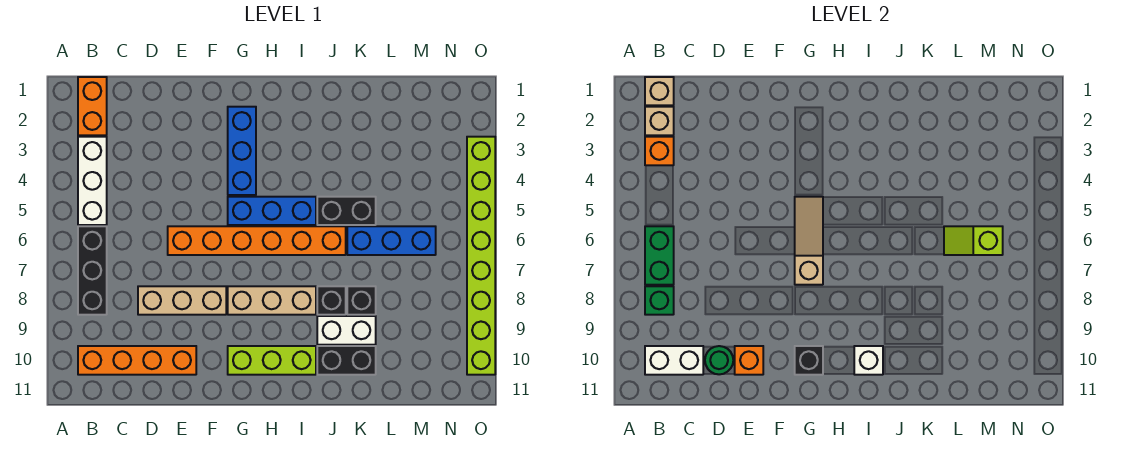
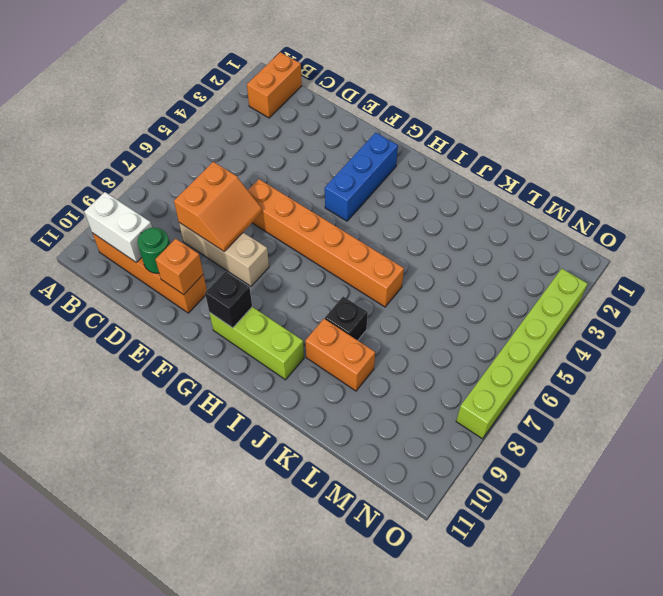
orange slope D7:E8 level 2 top D -> none
orange brick J9:K9 level 1 -> white brick J9:K9 level 1
lime brick O3:O8 level 1 -> lime brick O3:O10 level 1
none -> white brick B3:B5 level 1
none -> black brick B6:B8 level 1
none -> blue brick G5:I5 level 1

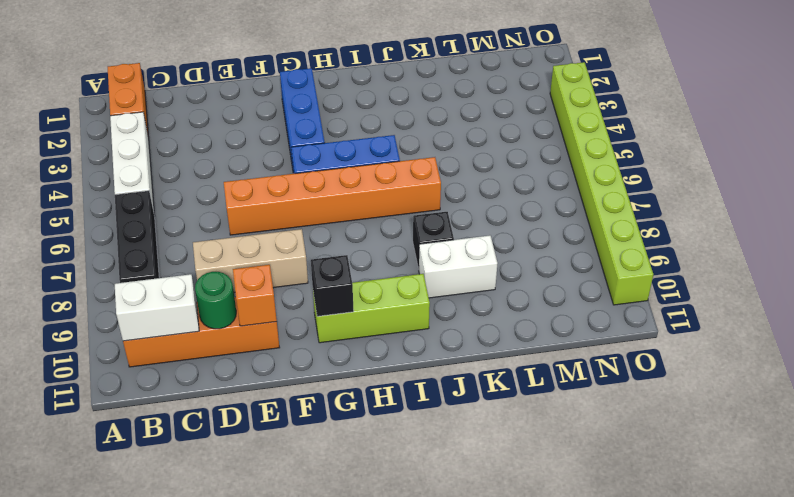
none -> tan brick G8:I8 level 1
none -> black brick J5:K5 level 1
none -> black brick J10:K10 level 1

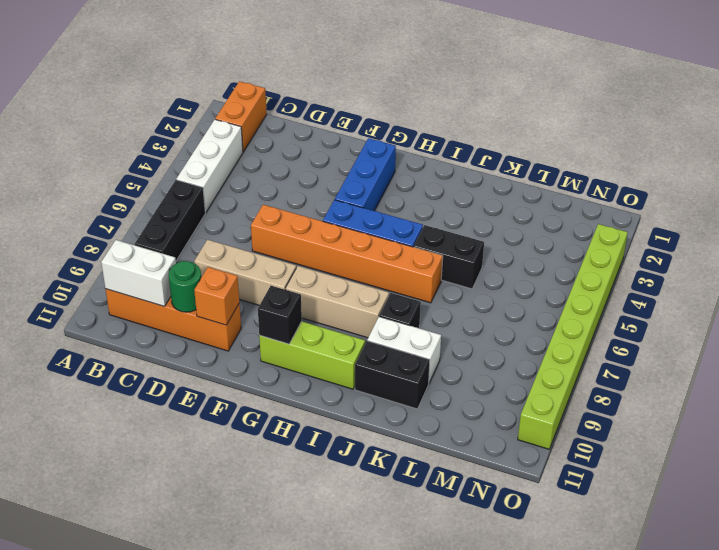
none -> blue brick K6:M6 level 1
none -> black brick K8 level 1
none -> tan brick B1 level 2

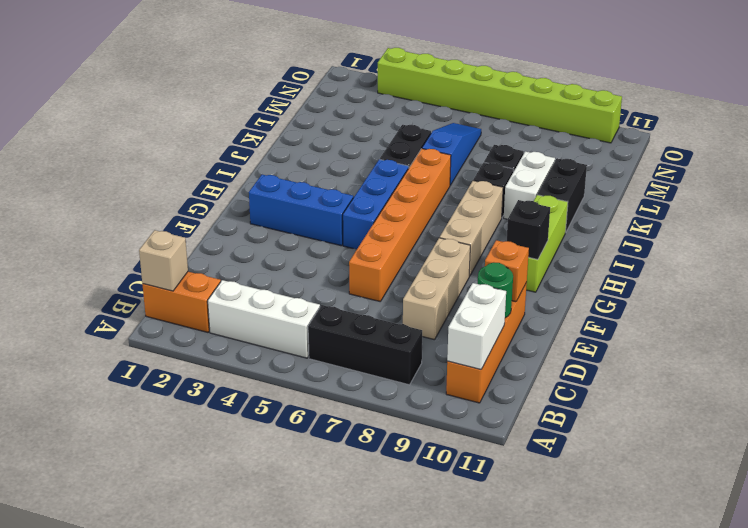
blue slope K6:M6 level 1 top K -> blue brick K6:M6 level 1
none -> tan brick B2 level 2
none -> orange brick B3 level 2
none -> green brick B6:B7 level 2

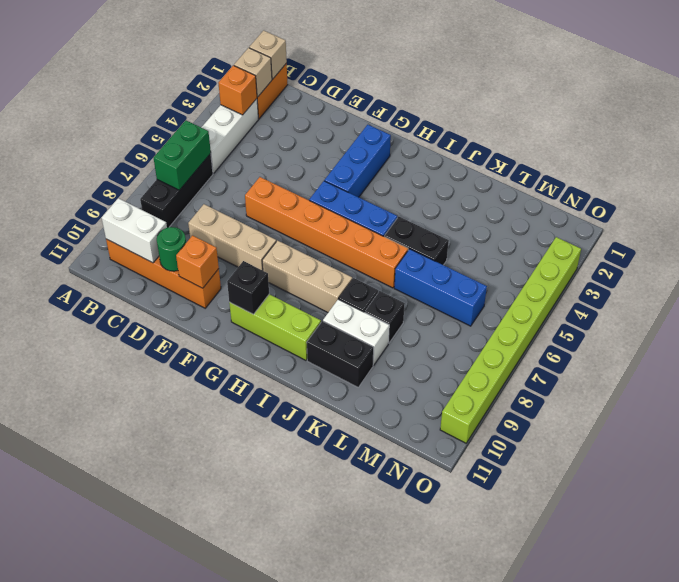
none -> green brick B8 level 2
none -> tan slope G5:G7 level 2 top 7
none -> white brick I10 level 2

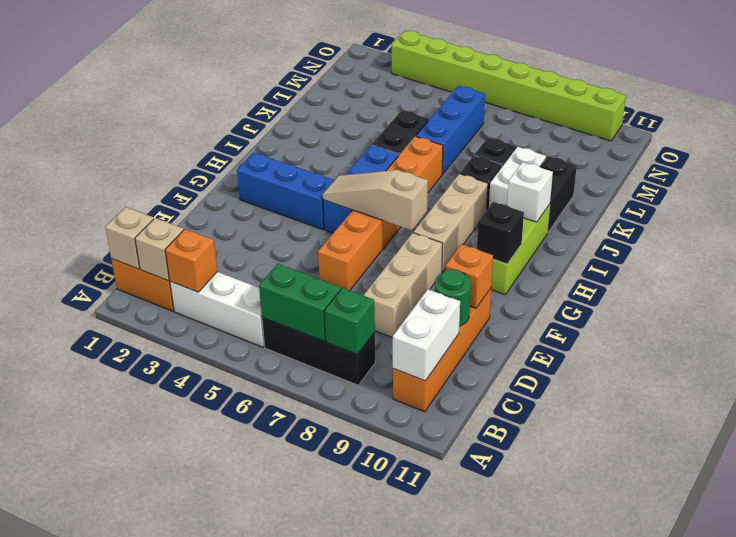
none -> lime slope L6:M6 level 2 top M

